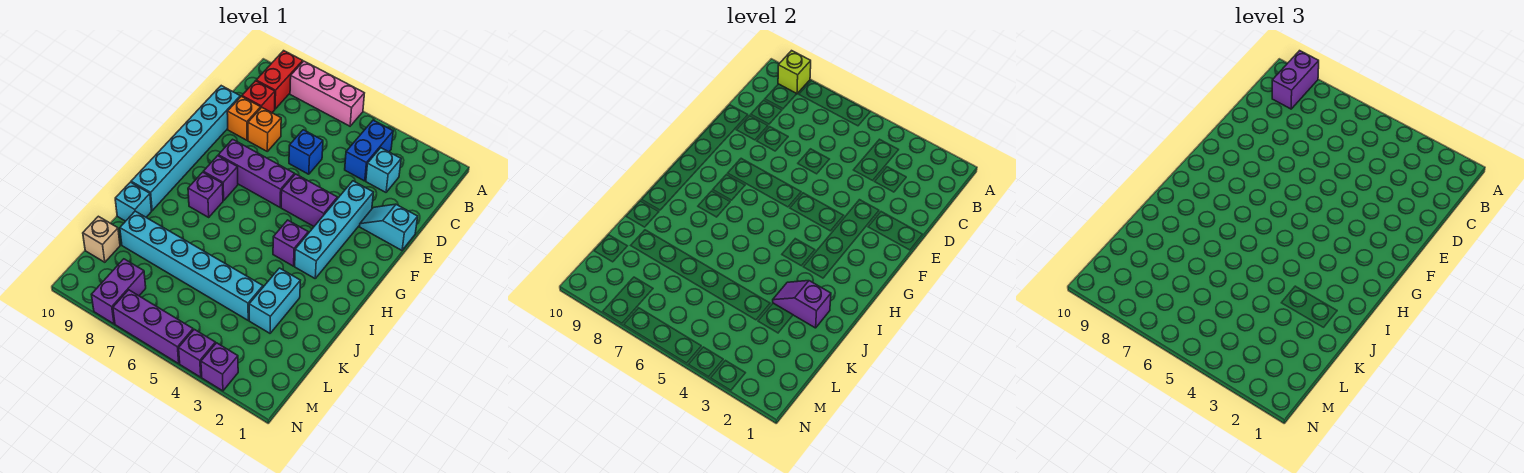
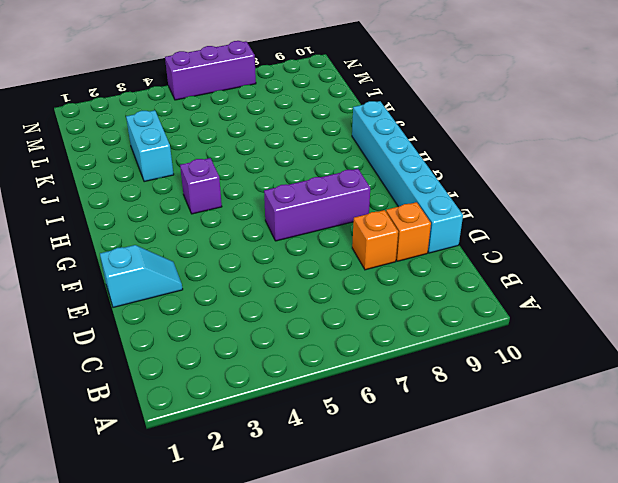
none -> pink brick A6:A8 level 1
none -> red brick A9:B9 level 1
none -> blue brick B4:C4 level 1

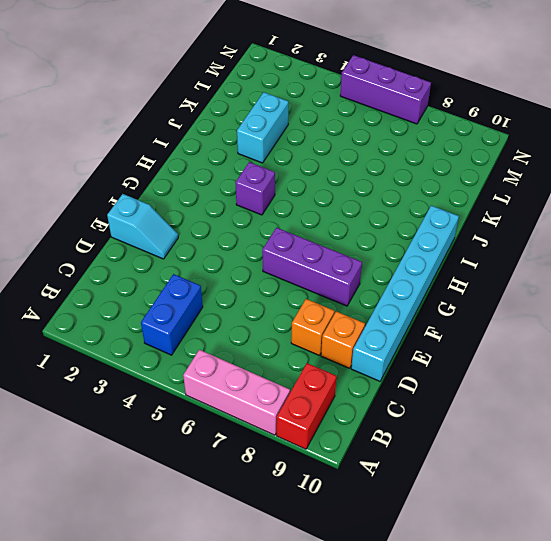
none -> cyan brick C3 level 1
none -> red brick C9 level 1
none -> blue brick D6 level 1

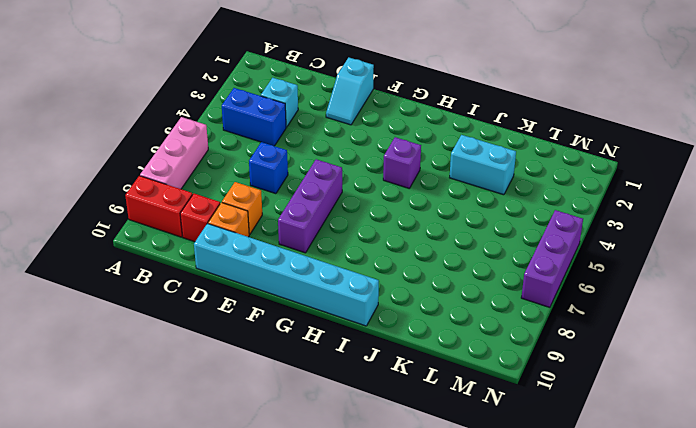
none -> cyan brick E3:H3 level 1
none -> purple brick F4:F5 level 1
none -> purple brick G8 level 1

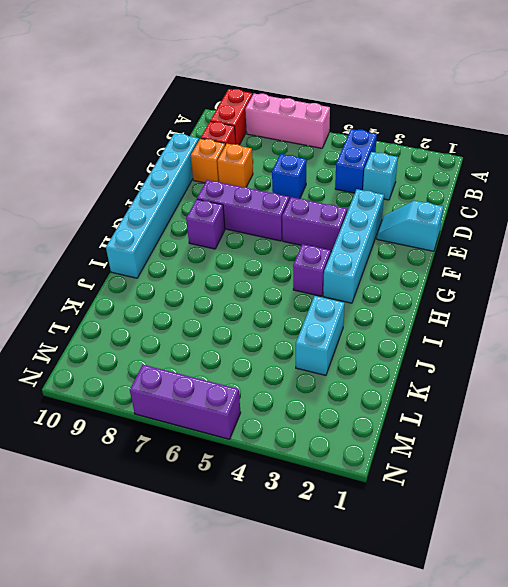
none -> purple brick H8 level 1
none -> cyan brick J10 level 1
none -> cyan brick K4:K9 level 1

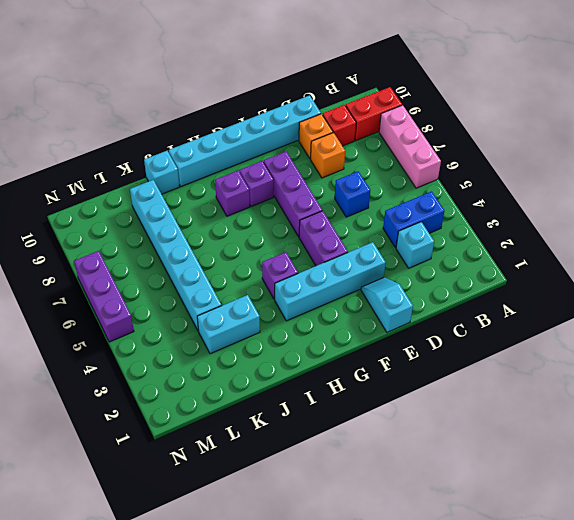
none -> tan brick L10 level 1
none -> purple brick M8:N8 level 1
none -> purple brick N3 level 1

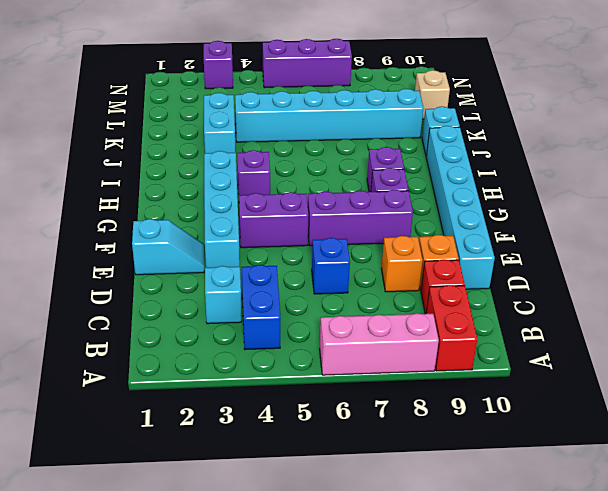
none -> purple brick M8:N8 level 1
none -> purple brick N4 level 1
none -> lime brick A9 level 2

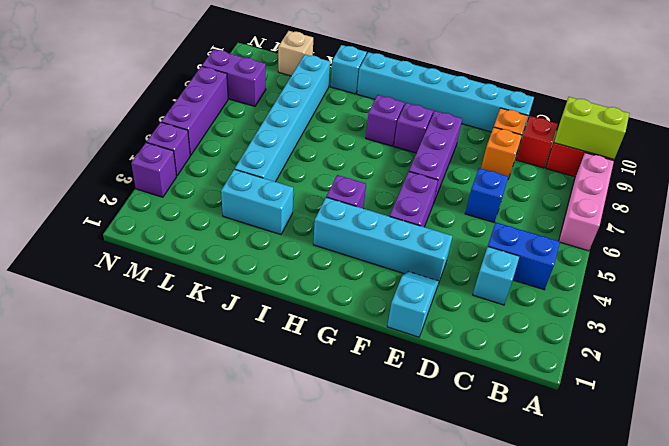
lime brick A9:B9 level 2 -> lime brick A9 level 2
none -> purple slope J2:J3 level 2 top 2
none -> purple brick A9:B9 level 3

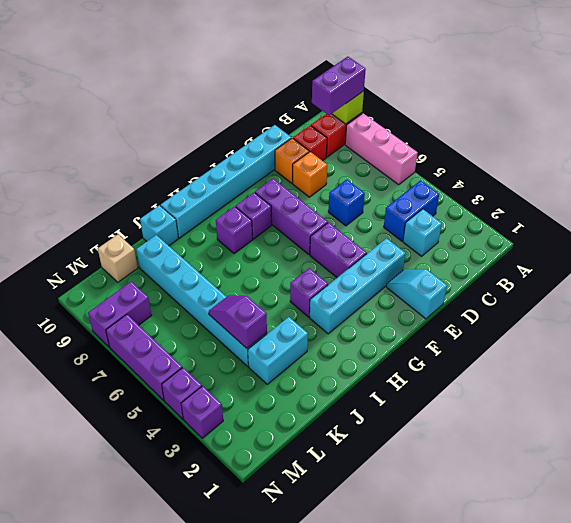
purple slope K4:K5 level 2 top 4 -> purple slope J2:J3 level 2 top 2

